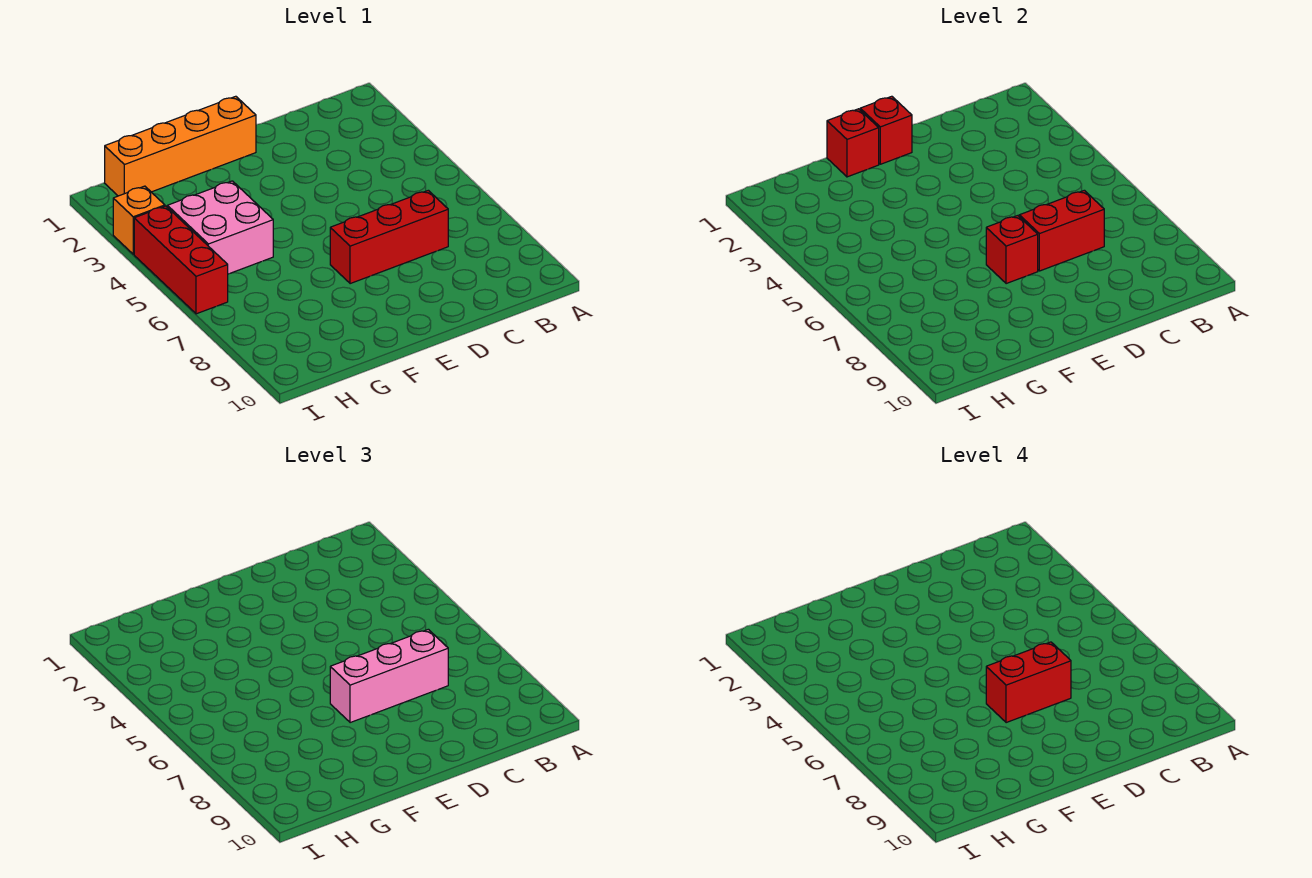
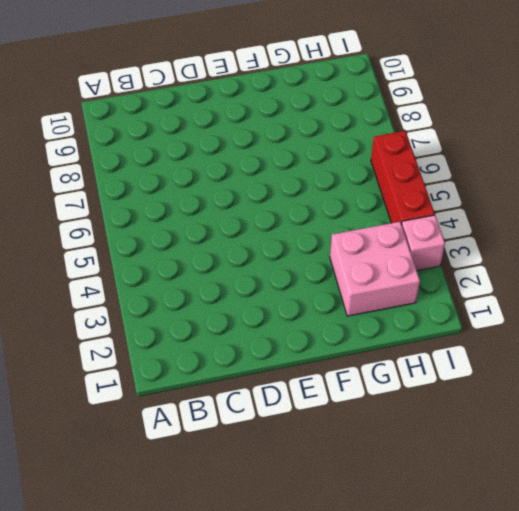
pink brick G2:H3 level 1 -> pink brick G4:H5 level 1
pink brick I3 level 1 -> orange brick I3 level 1
none -> red brick C7:E7 level 1
none -> orange brick E1:H1 level 1

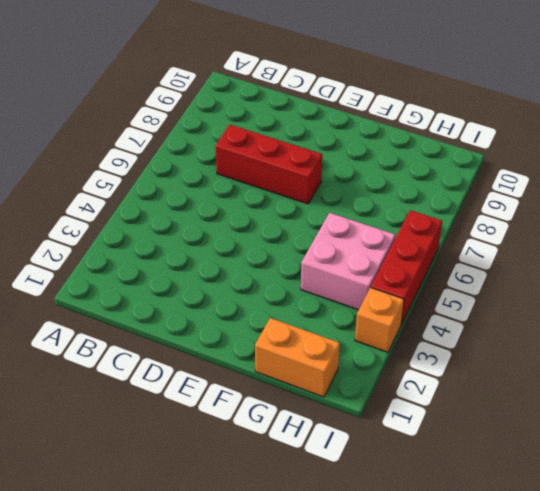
orange brick G1:H1 level 1 -> orange brick E1:H1 level 1
none -> red brick C7:D7 level 2
none -> red brick E1 level 2

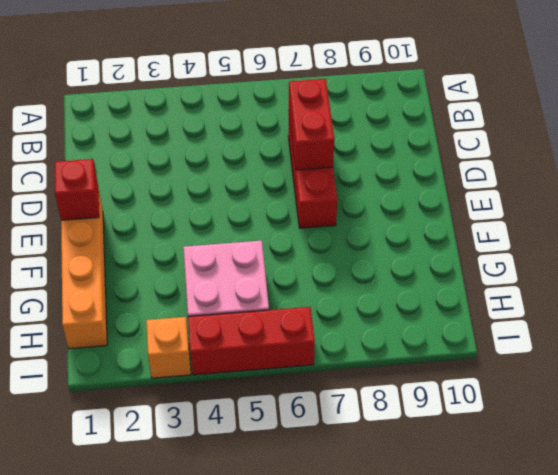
none -> red brick E7 level 2
none -> red brick F1 level 2

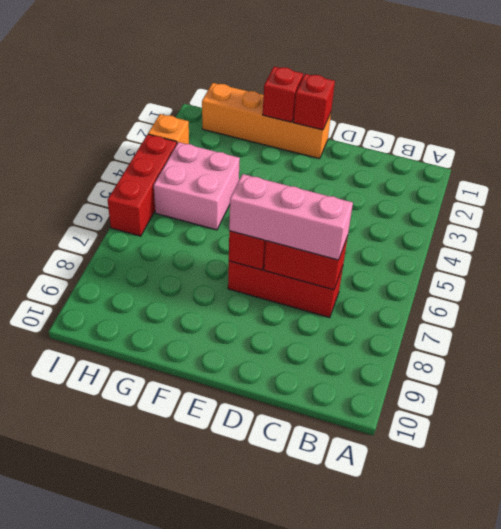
none -> red brick D7:E7 level 4

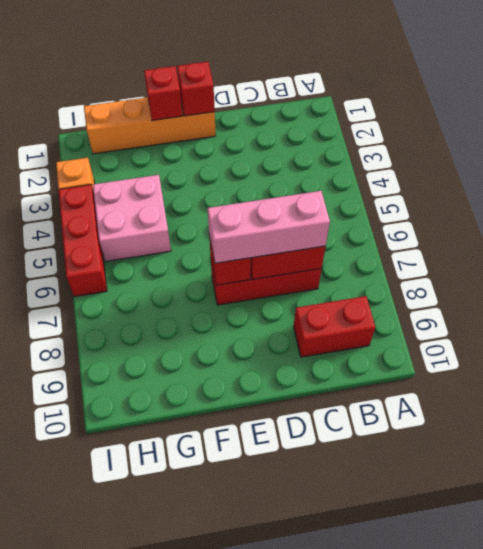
red brick B9:C9 level 1 -> red brick D7:E7 level 4

